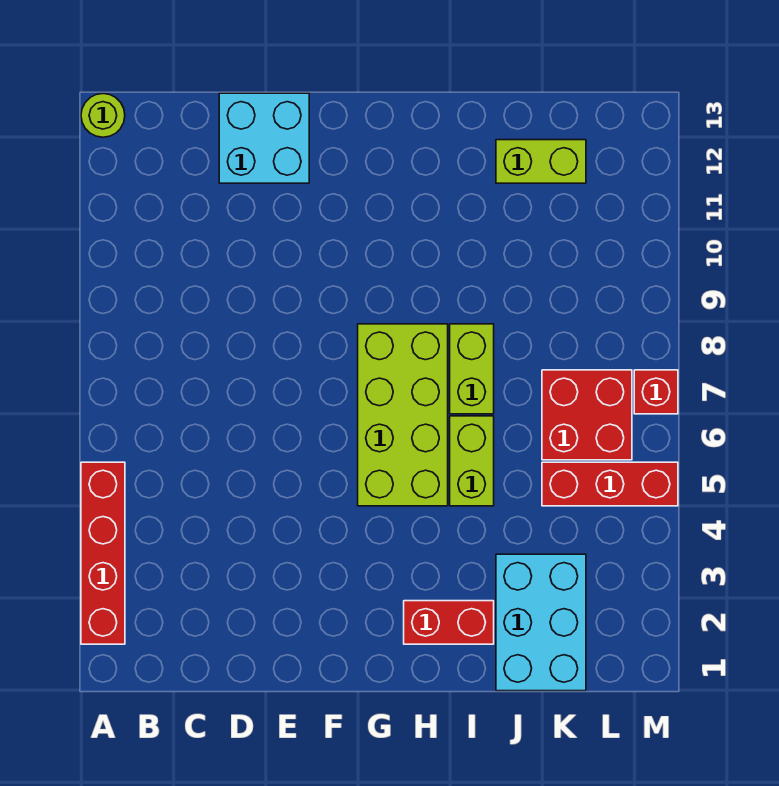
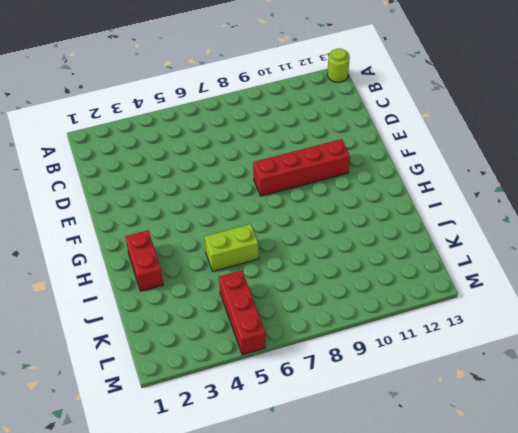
red brick F8:F11 level 1 -> red brick A2:A5 level 1
none -> cyan brick D12:E13 level 1
none -> lime brick G5:H8 level 1
none -> lime brick I7:I8 level 1

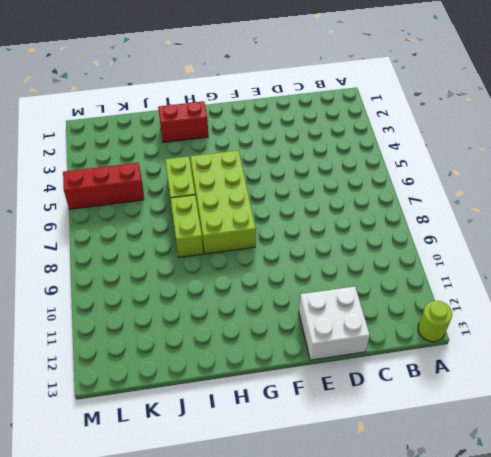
white brick D12:E13 level 1 -> cyan brick D12:E13 level 1
none -> red brick A2:A5 level 1
none -> cyan brick J1:K3 level 1
none -> lime brick J12:K12 level 1

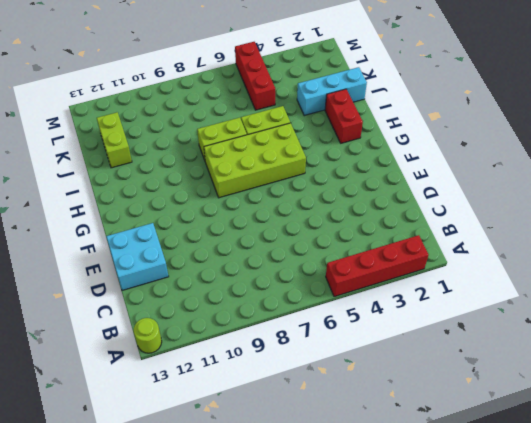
cyan brick J1:J3 level 1 -> cyan brick J1:K3 level 1
none -> red brick K6:L7 level 1
none -> red brick M7 level 1

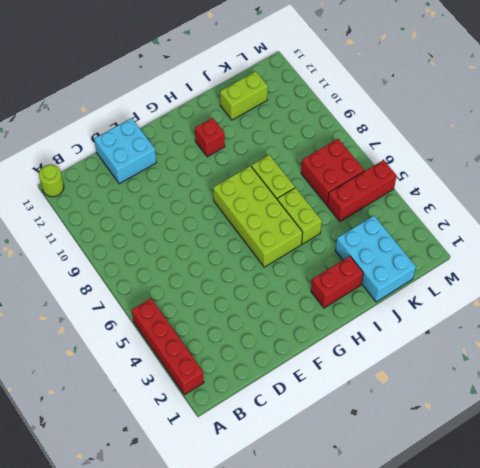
red brick H11 level 1 -> red brick M7 level 1

